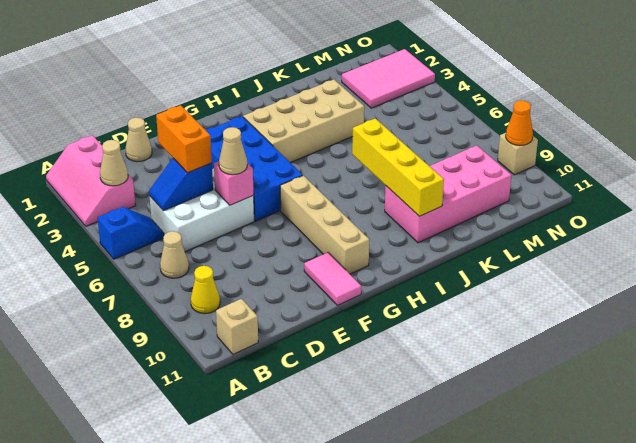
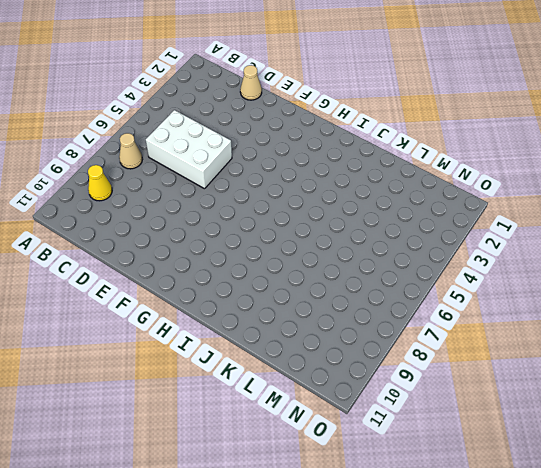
none -> pink slope A1:B3 level 1 top B
none -> blue slope A5:B5 level 1 top A
none -> tan brick B11 level 1

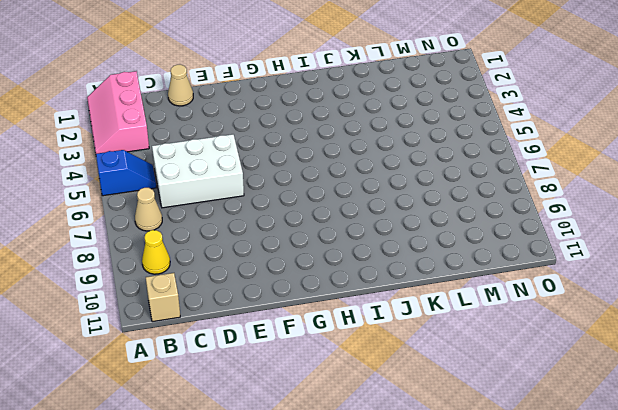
none -> blue brick F3:G6 level 1
none -> pink tile F10:F11 level 1
none -> tan brick G7:G10 level 1

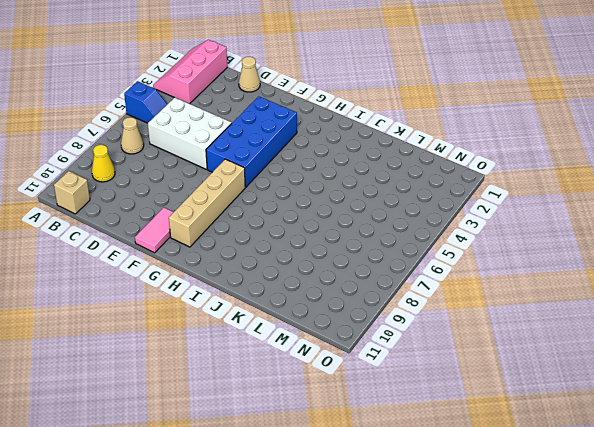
none -> tan brick H3:K4 level 1
none -> pink brick J9:M10 level 1
none -> pink tile M2:O3 level 1

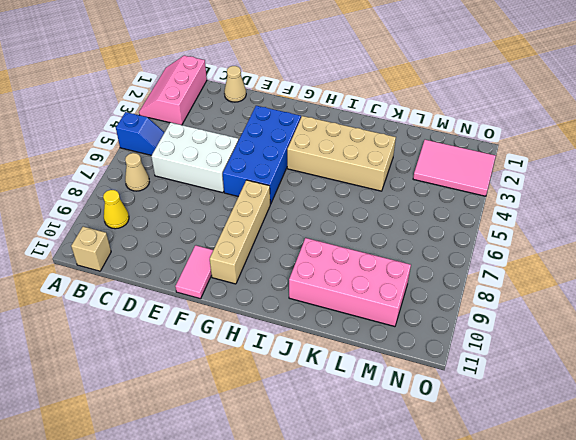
none -> tan brick O9 level 1
none -> tan cone B3 level 2
none -> blue slope C5:D5 level 2 top D

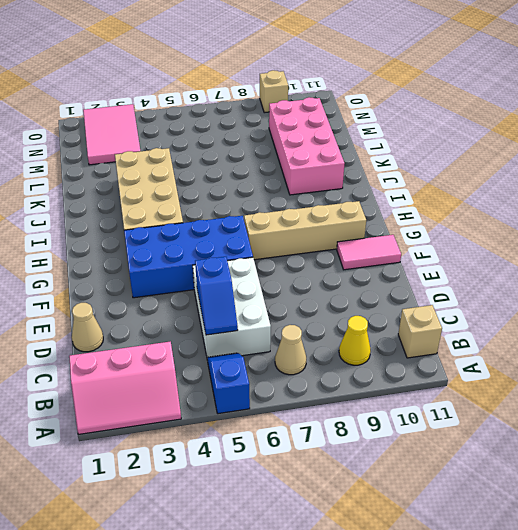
none -> tan cone B3 level 2
none -> pink brick E6 level 2
none -> yellow brick J7:J10 level 2

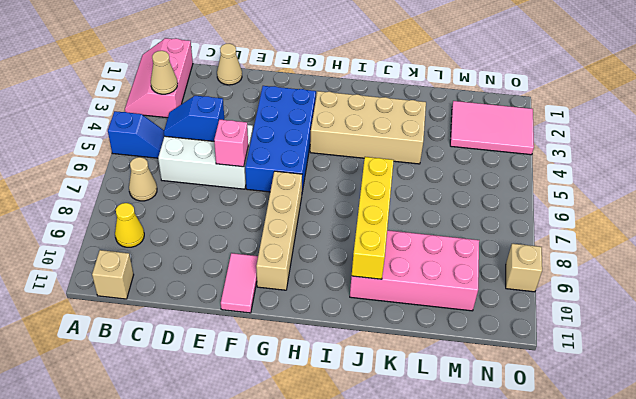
none -> orange cone O9 level 2
none -> orange brick D4:D5 level 3
none -> tan cone E6 level 3

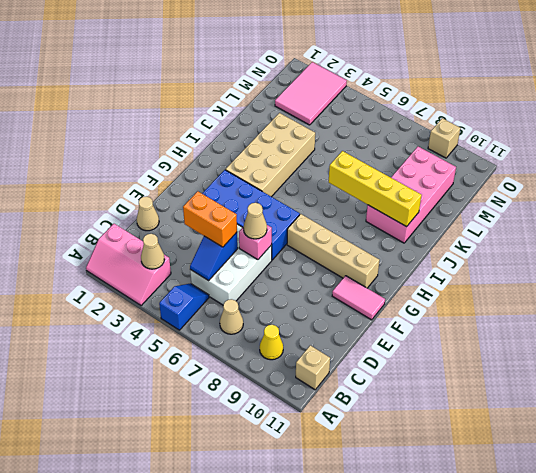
none -> orange cone O9 level 2

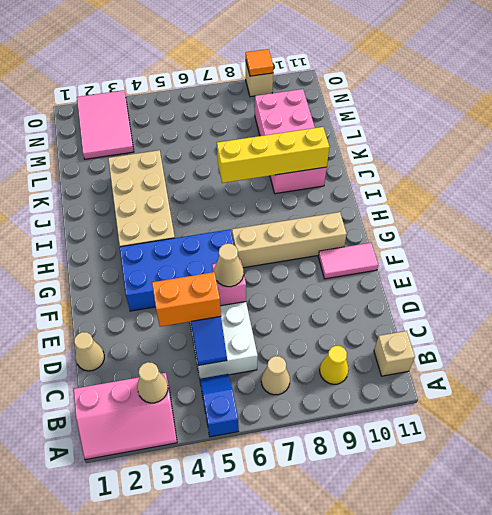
orange tile O9 level 2 -> orange cone O9 level 2

